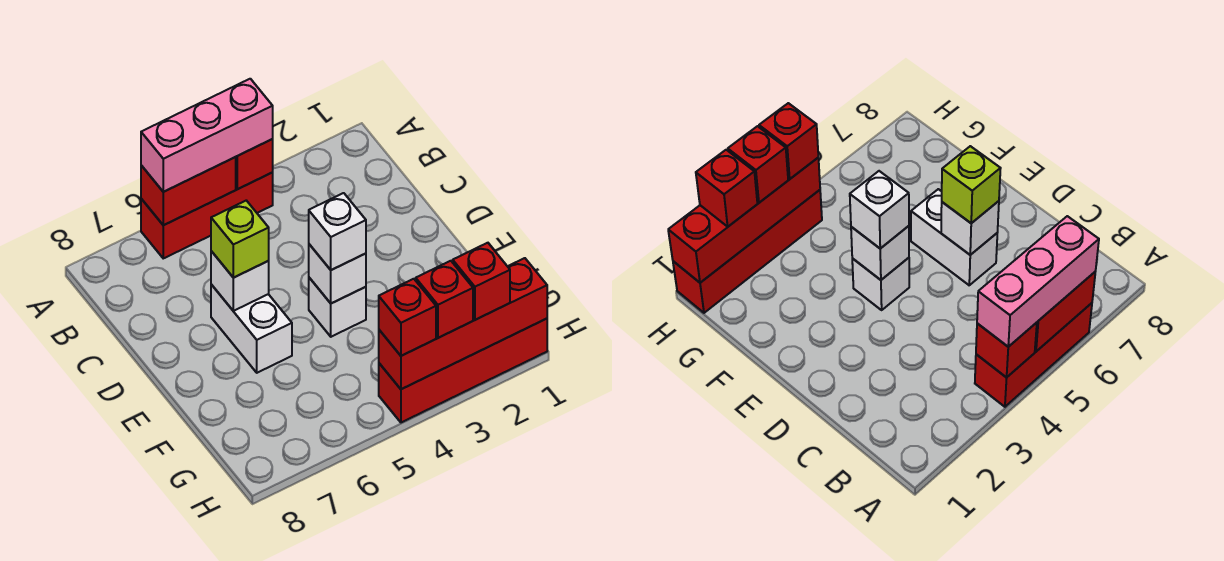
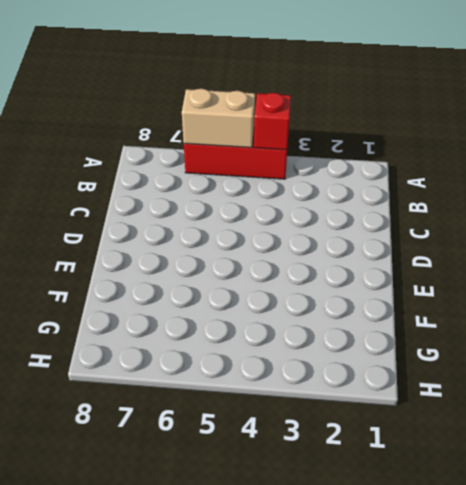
tan brick A5:A6 level 2 -> red brick A5:A6 level 2
none -> white brick D6:E6 level 1
none -> white brick E4 level 1
none -> red brick H1:H4 level 1

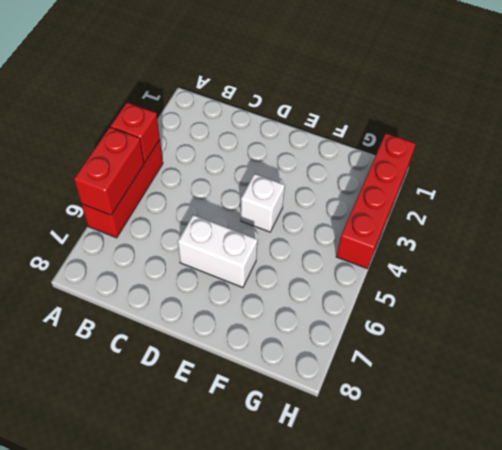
none -> white brick D6 level 2
none -> white brick E4 level 2
none -> red brick H1:H4 level 2

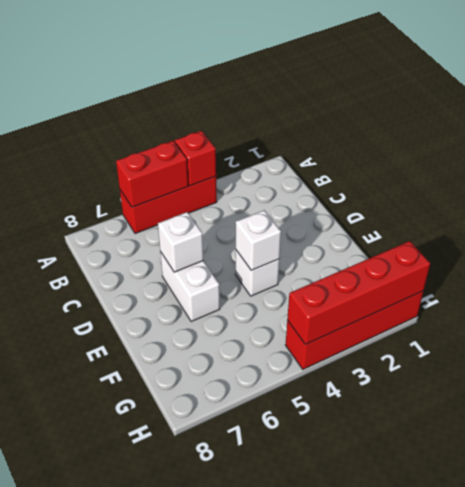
none -> pink brick A4:A6 level 3
none -> lime brick D6 level 3
none -> white brick E4 level 3

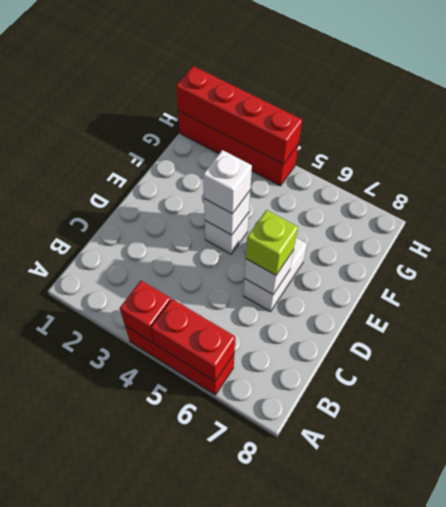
none -> pink brick A4:A6 level 3
none -> red brick H2 level 3
none -> red brick H3 level 3

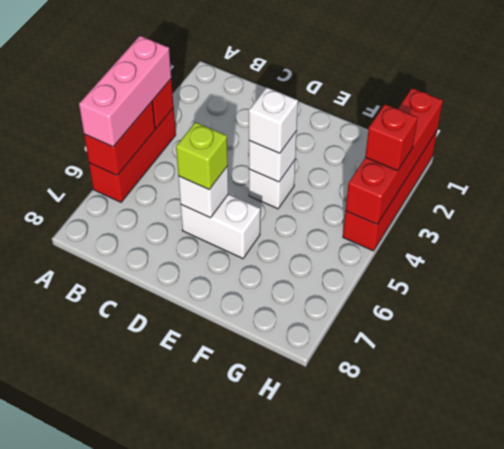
none -> red brick H2 level 3
none -> red brick H4 level 3

